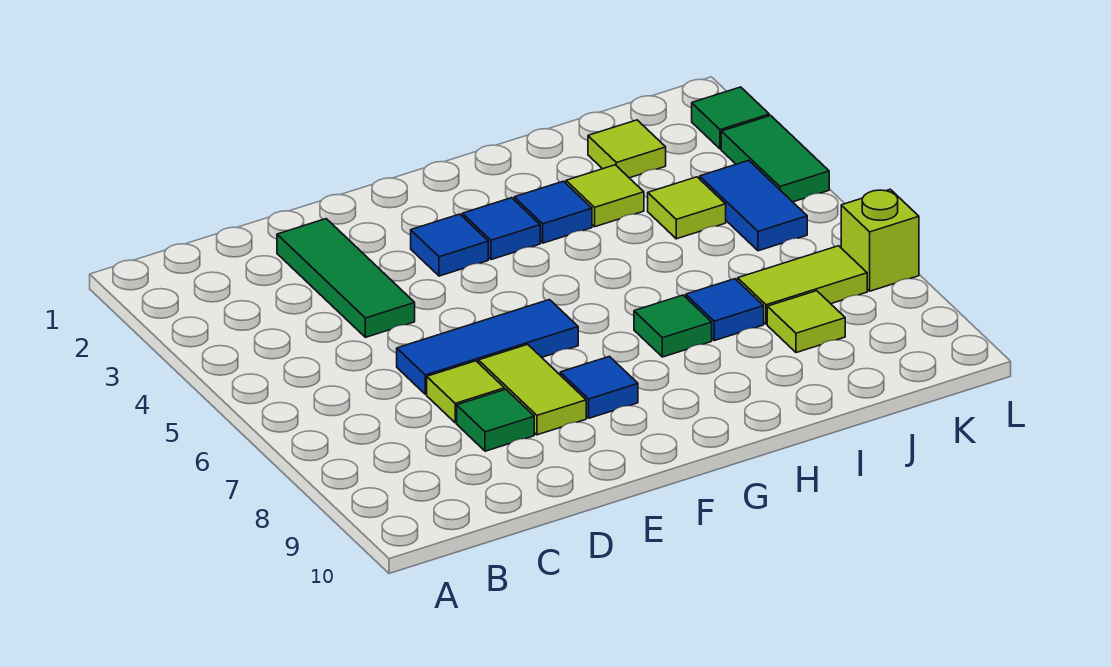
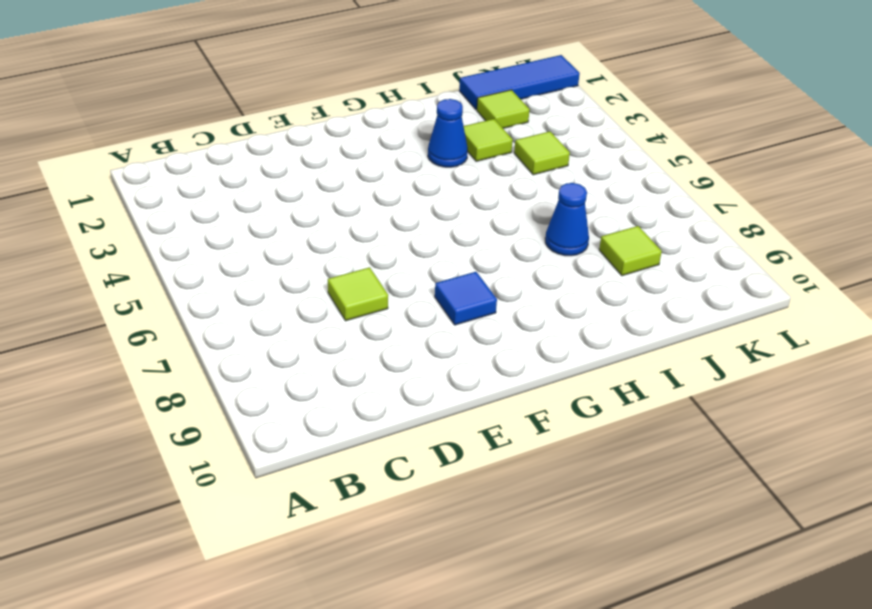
blue cone H3 level 1 -> blue tile H3 level 1
blue cone I7 level 1 -> blue tile I7 level 1
blue tile J1:L1 level 1 -> blue tile D6:F6 level 1
none -> green tile D2:D4 level 1
none -> green tile D8 level 1
none -> lime tile E7:E8 level 1

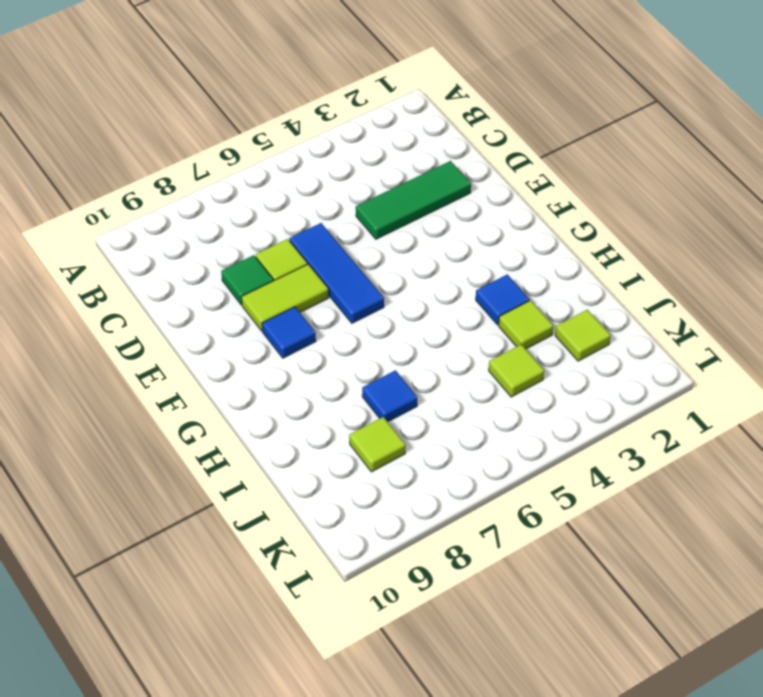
none -> blue tile F3 level 1
none -> blue tile G3 level 1
none -> green tile H7 level 1

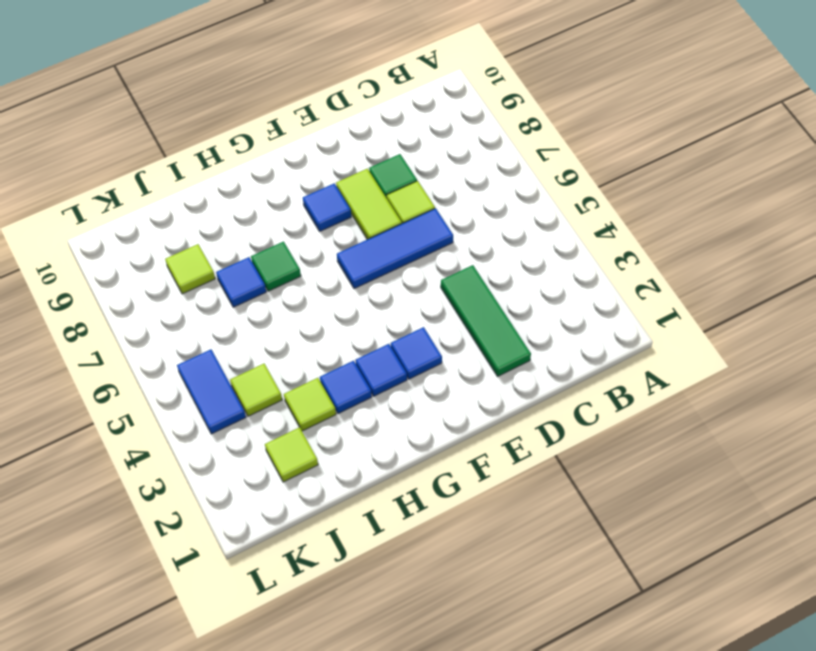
none -> lime tile J7:K7 level 1
none -> green tile L2 level 1
none -> green tile L3:L4 level 1

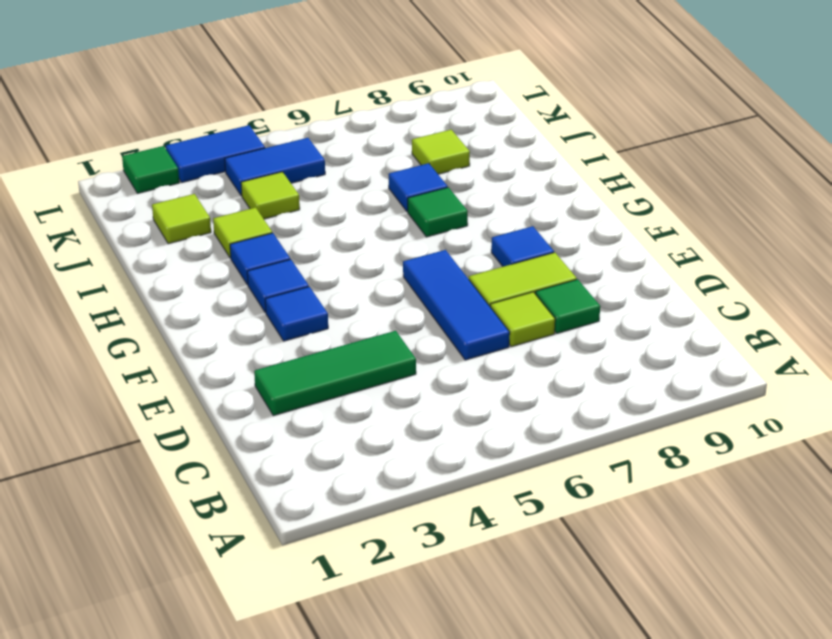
blue tile L3:L4 level 1 -> green tile L3:L4 level 1
none -> lime tile J7:K7 level 1
none -> lime brick L7 level 1

